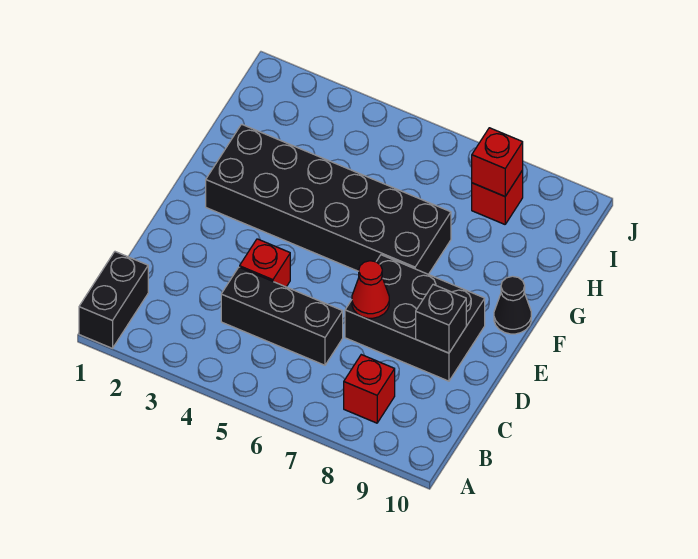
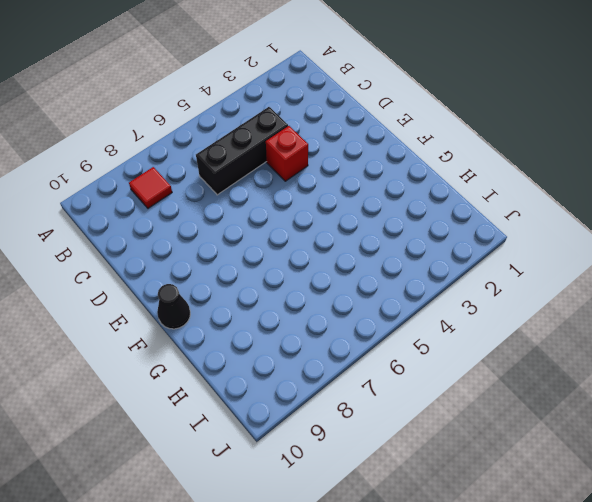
red tile B8 level 1 -> red brick B8 level 1
none -> black brick A1:B1 level 1
none -> black brick D7:E9 level 1

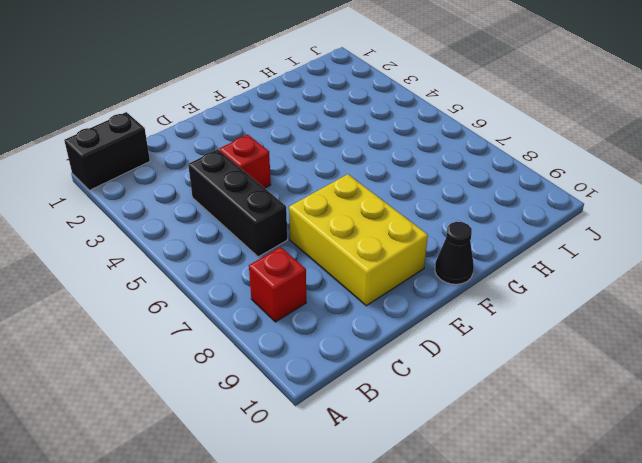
yellow brick D7:E9 level 1 -> black brick D7:E9 level 1
none -> black brick F2:G7 level 1
none -> red brick I8 level 1

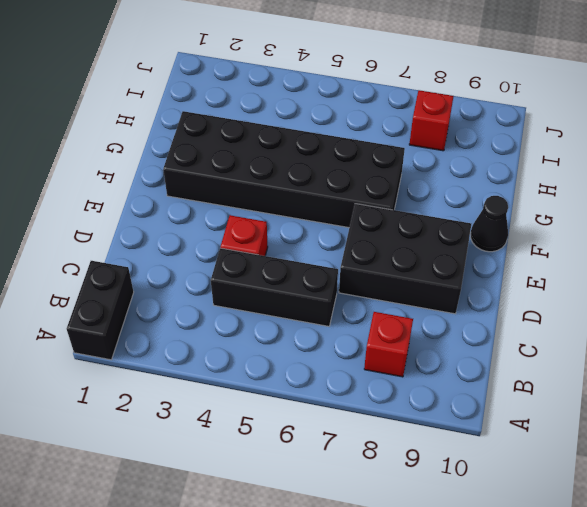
none -> red cone D7 level 2
none -> black brick D9 level 2

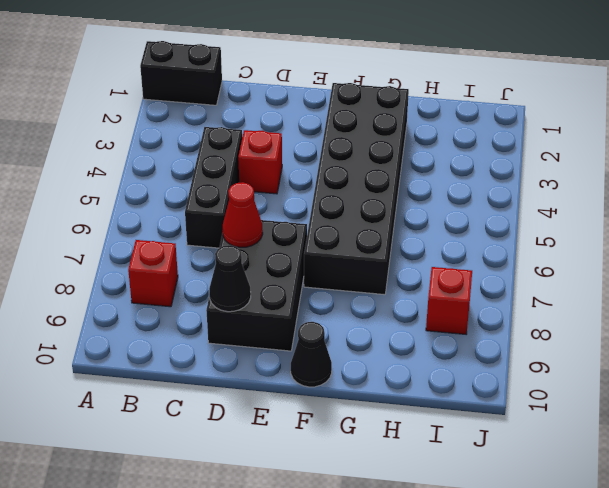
black cone D9 level 2 -> black brick D9 level 2
none -> red brick I8 level 2

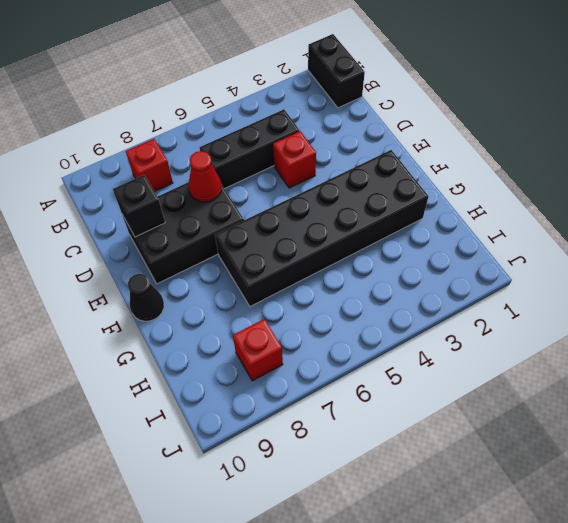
none -> red brick I8 level 2

